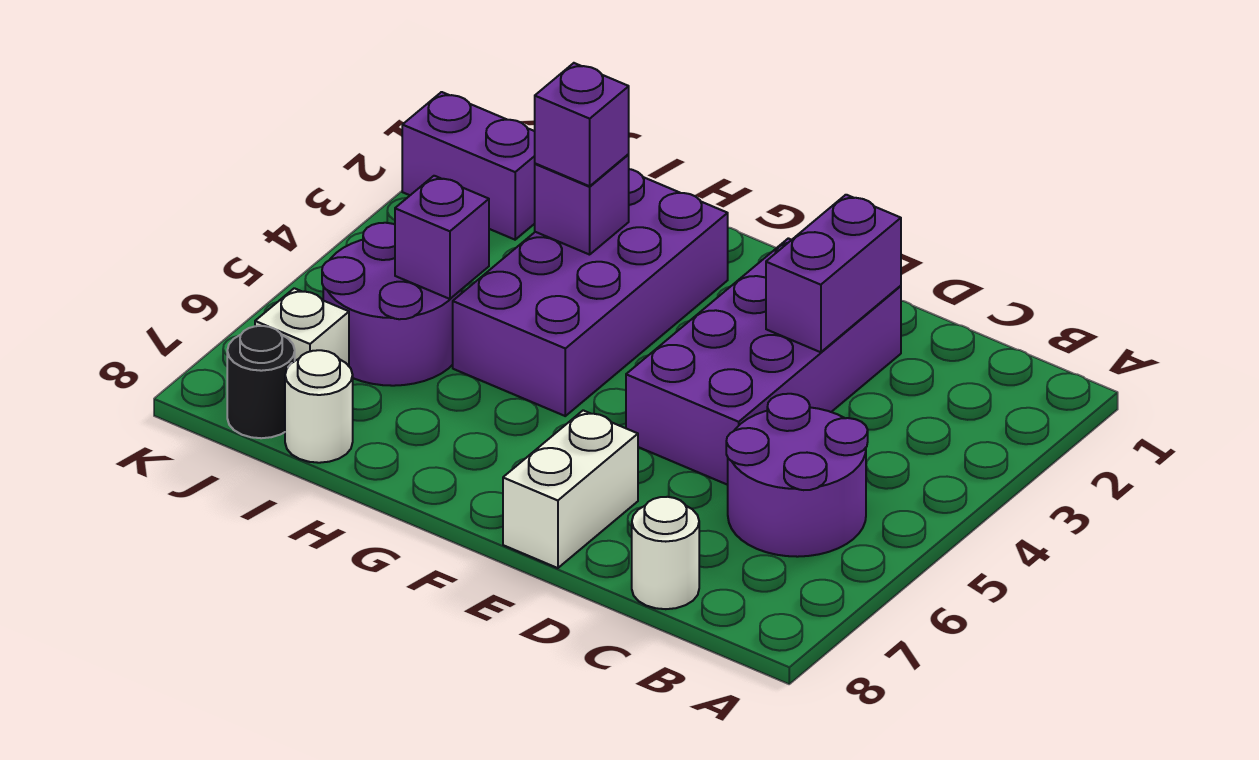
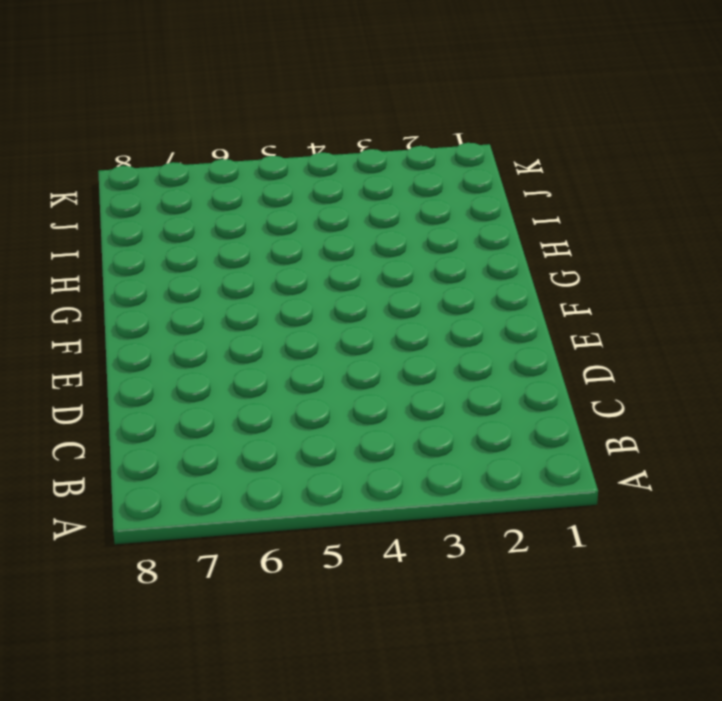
none -> purple round brick B5:C6 level 1
none -> white round brick C8 level 1
none -> purple brick D2:E5 level 1

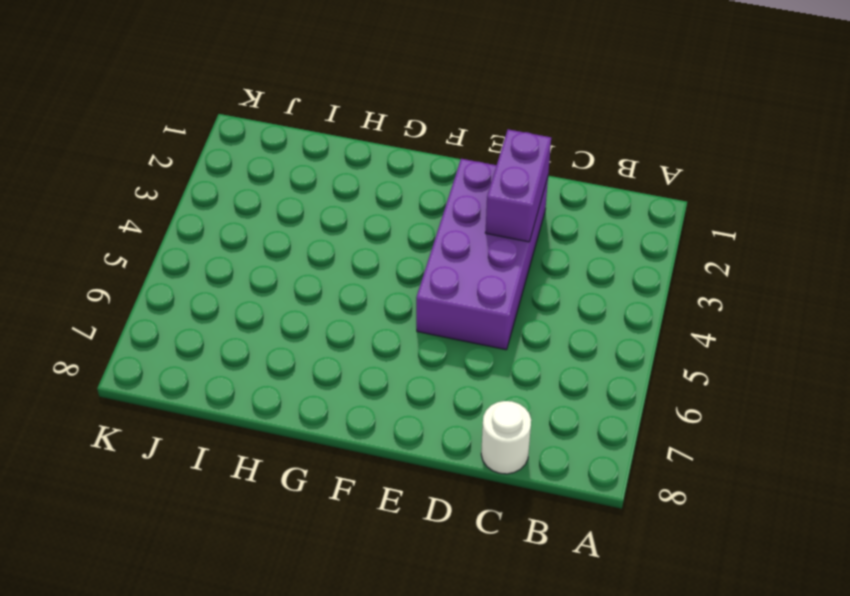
none -> purple round brick B5:C6 level 1
none -> white brick E7:E8 level 1
none -> purple brick G2:H5 level 1

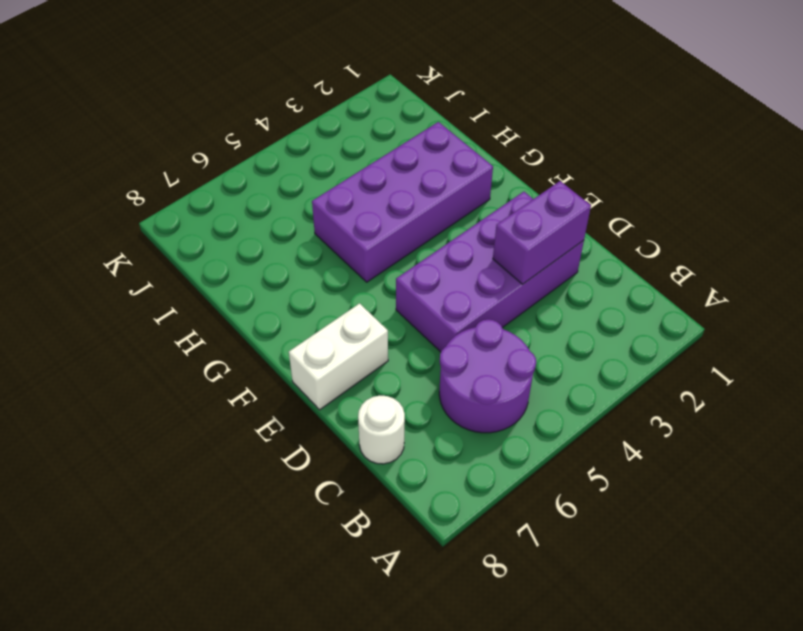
none -> purple round brick I5:J6 level 1
none -> white round brick I8 level 1
none -> purple brick J2:K2 level 1

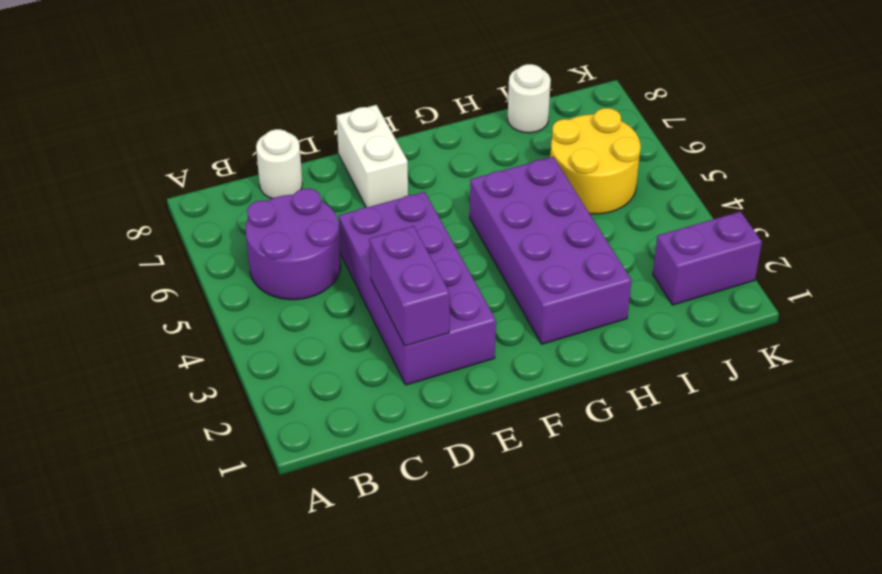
yellow round brick I5:J6 level 1 -> purple round brick I5:J6 level 1
none -> white brick J7 level 1
none -> black round brick J8 level 1
none -> purple brick H3 level 2

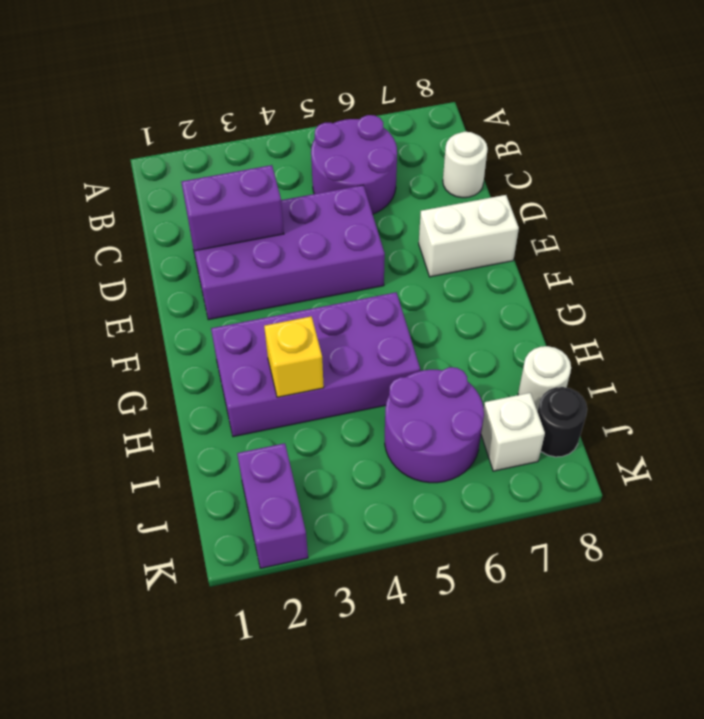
yellow brick H3 level 2 -> purple brick H3 level 2
none -> purple brick I5 level 2
none -> purple brick H3 level 3

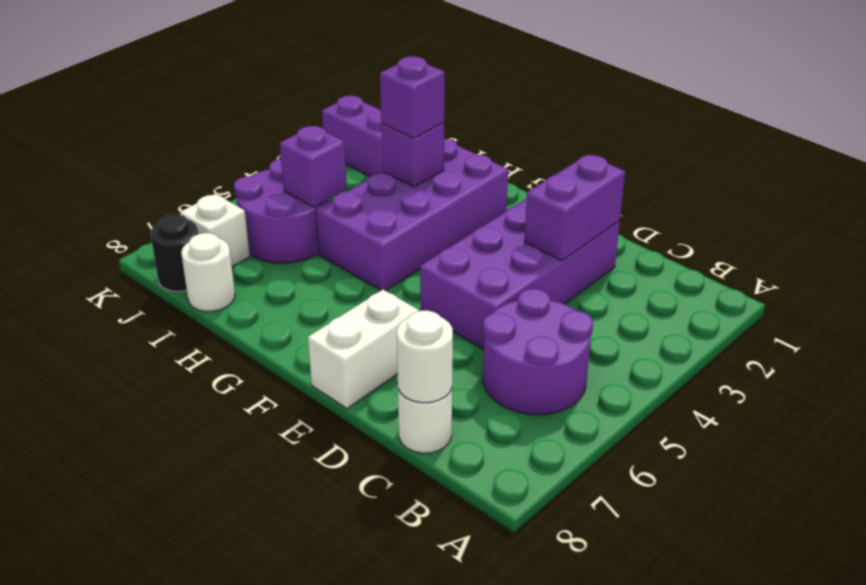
white round brick C8 level 2 -> none

